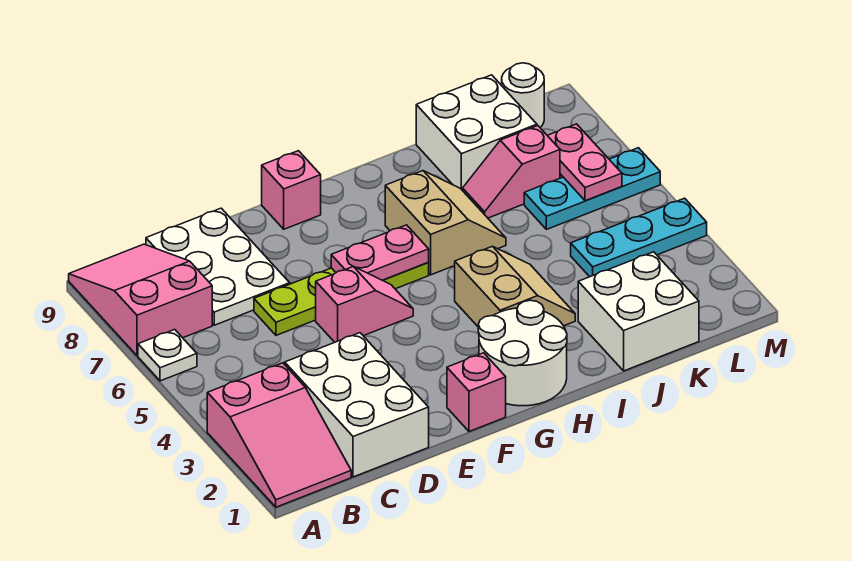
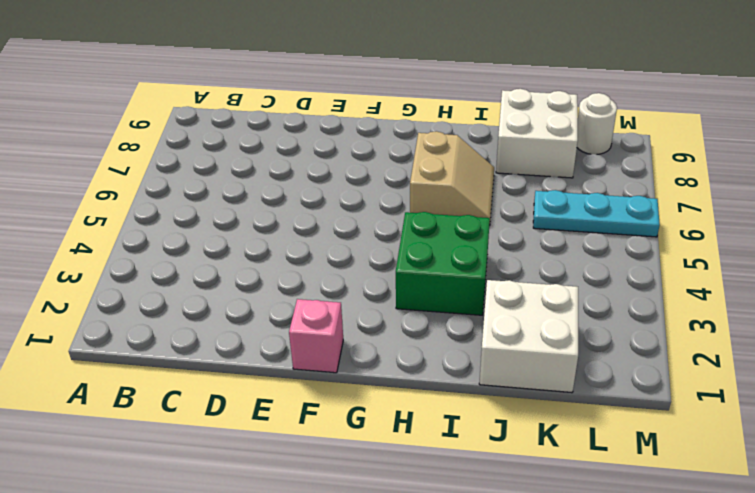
green brick H3:I4 level 1 -> tan slope H3:I4 level 1 top H
none -> pink slope A1:B3 level 1 top 3
none -> white plate A6 level 1
none -> pink slope A7:B9 level 1 top 7

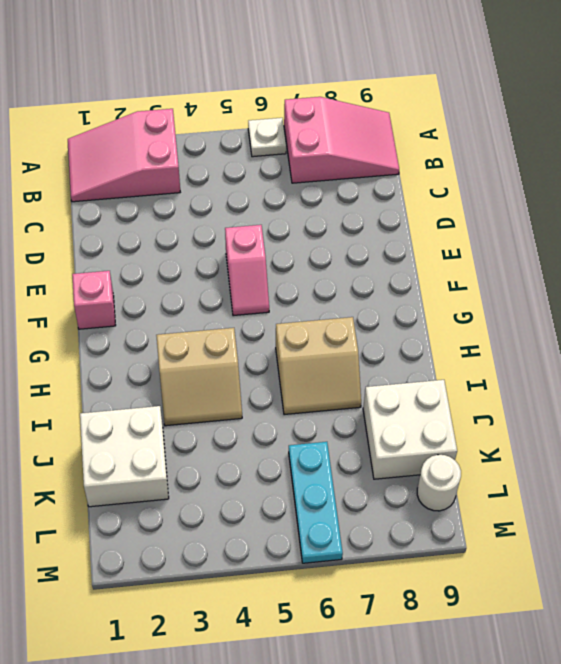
none -> white brick C1:D3 level 1
none -> white plate C7:D9 level 1
none -> lime plate D6:G6 level 1

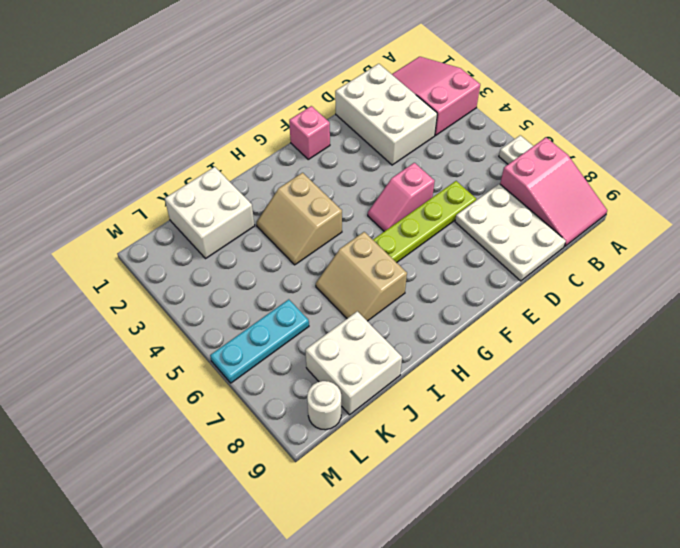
none -> pink brick F9 level 1
none -> white round brick G1:H2 level 1
none -> pink slope J7:K7 level 1 top K

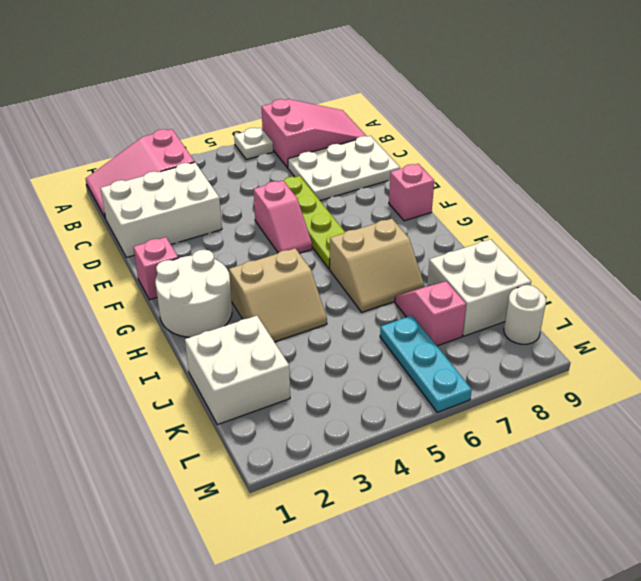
none -> cyan plate K4:M4 level 1
none -> pink plate F6:G6 level 2
none -> pink plate L6:L7 level 2

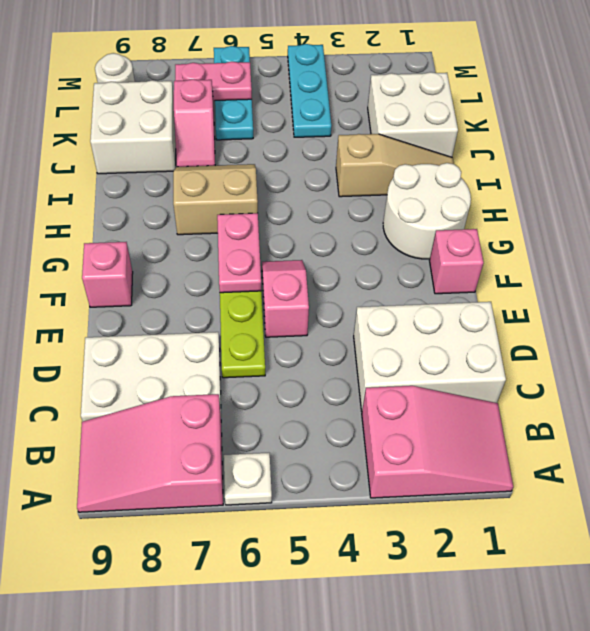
tan slope I1:I3 level 1 top 3 -> tan slope H3:I4 level 1 top H

